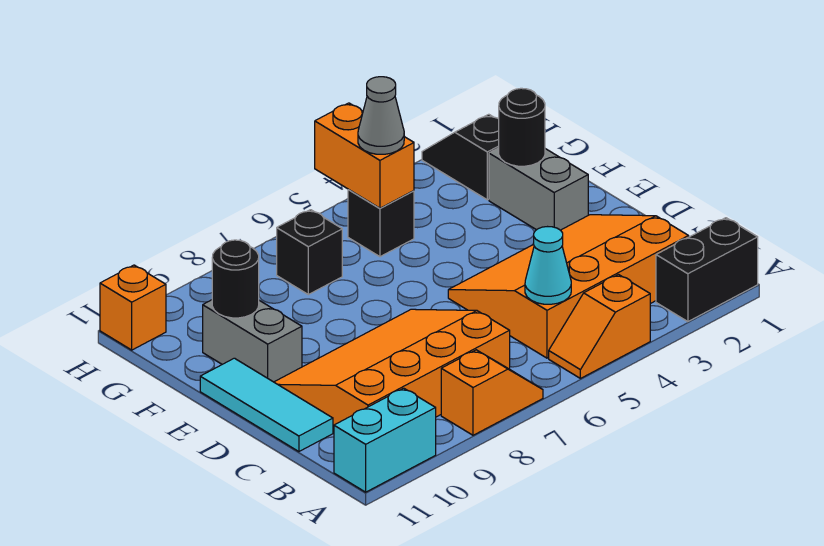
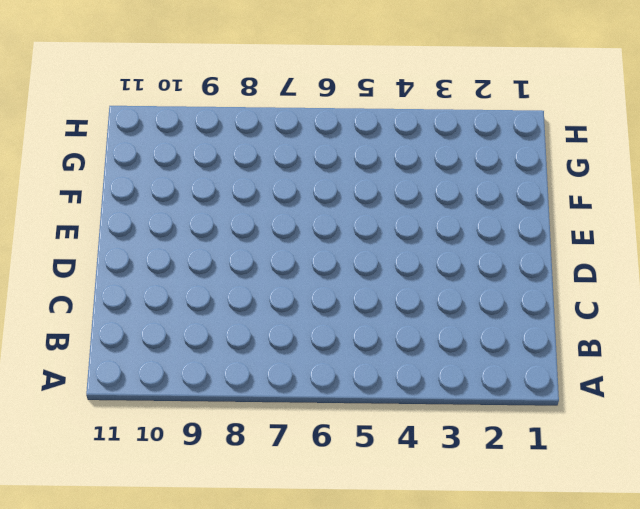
none -> black brick A1:A2 level 1
none -> orange slope A4:A5 level 1 top 4
none -> orange slope A7:A8 level 1 top 8

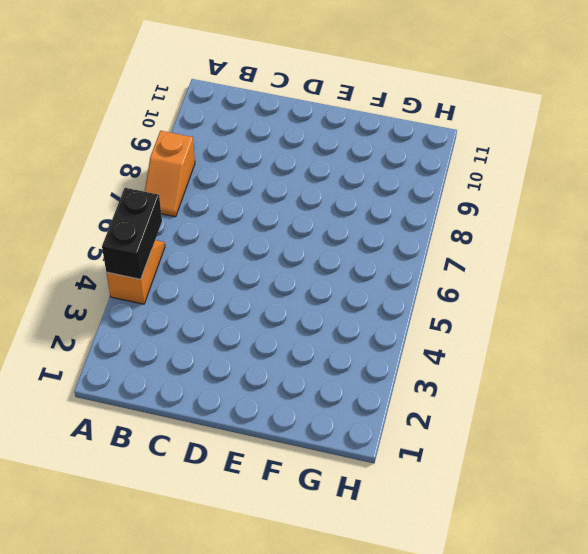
black brick A4:A5 level 2 -> black brick A1:A2 level 1
none -> cyan brick A10:A11 level 1
none -> orange slope B2:D5 level 1 top B
none -> orange slope B7:D10 level 1 top B

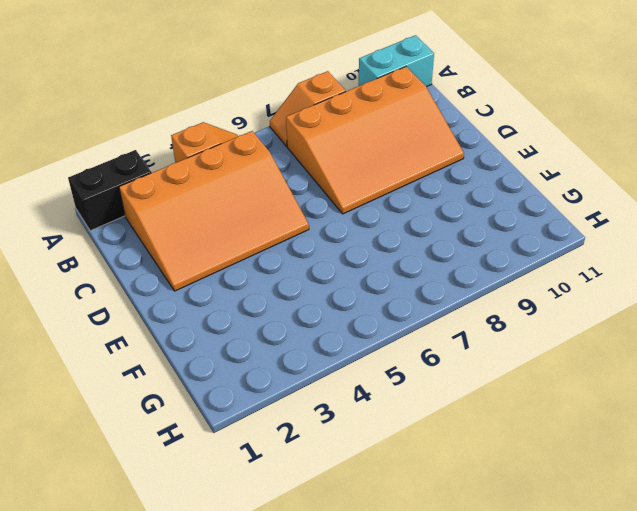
none -> cyan tile C11:E11 level 1
none -> grey brick E2:F2 level 1
none -> grey brick E10:F10 level 1

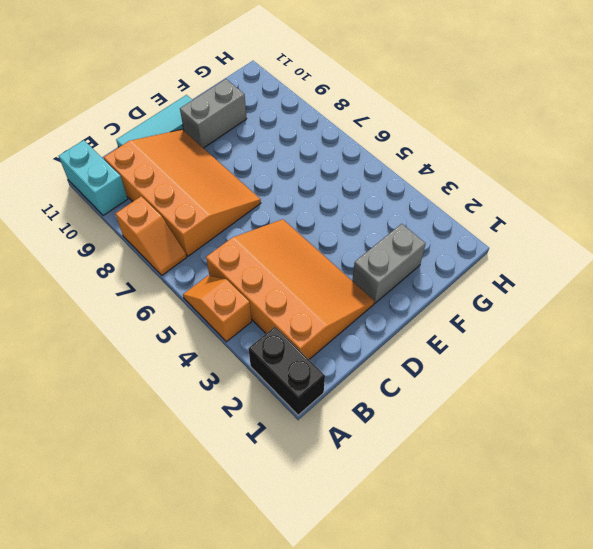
none -> black slope G2:H2 level 1 top G
none -> black brick G5 level 1
none -> black brick G7 level 1

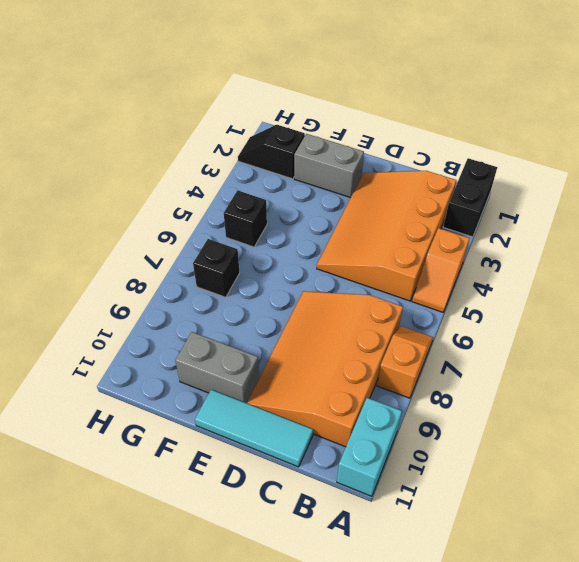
none -> orange brick H11 level 1
none -> cyan cone B5 level 2
none -> black round brick F2 level 2

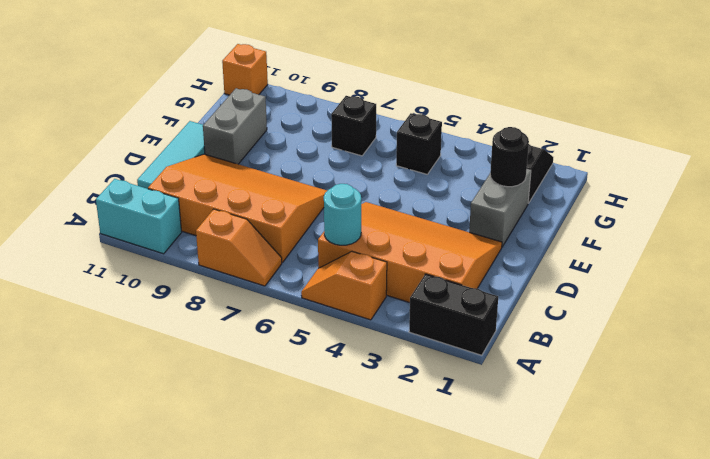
cyan round brick B5 level 2 -> cyan cone B5 level 2
none -> black round brick F10 level 2
none -> orange brick G5:H5 level 2
none -> grey cone G5 level 3

